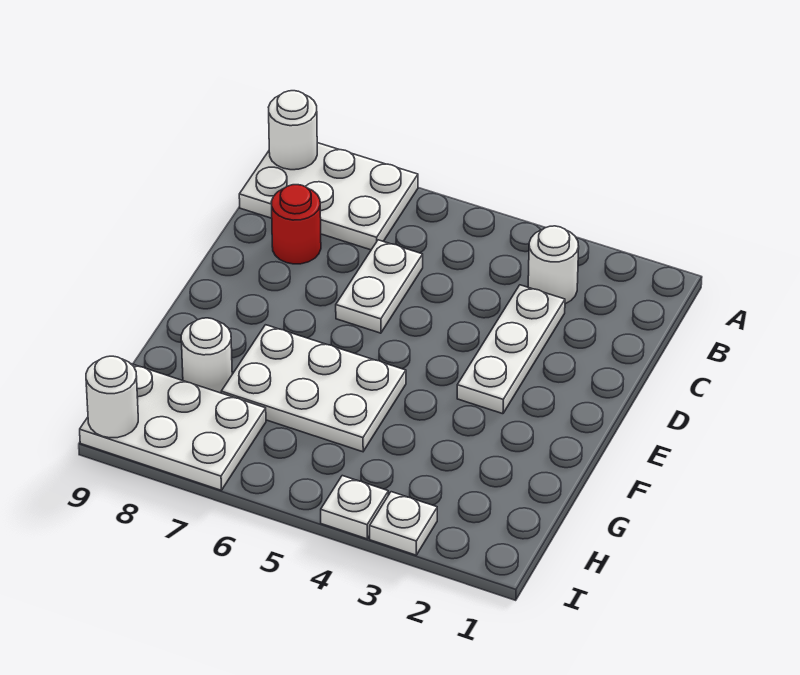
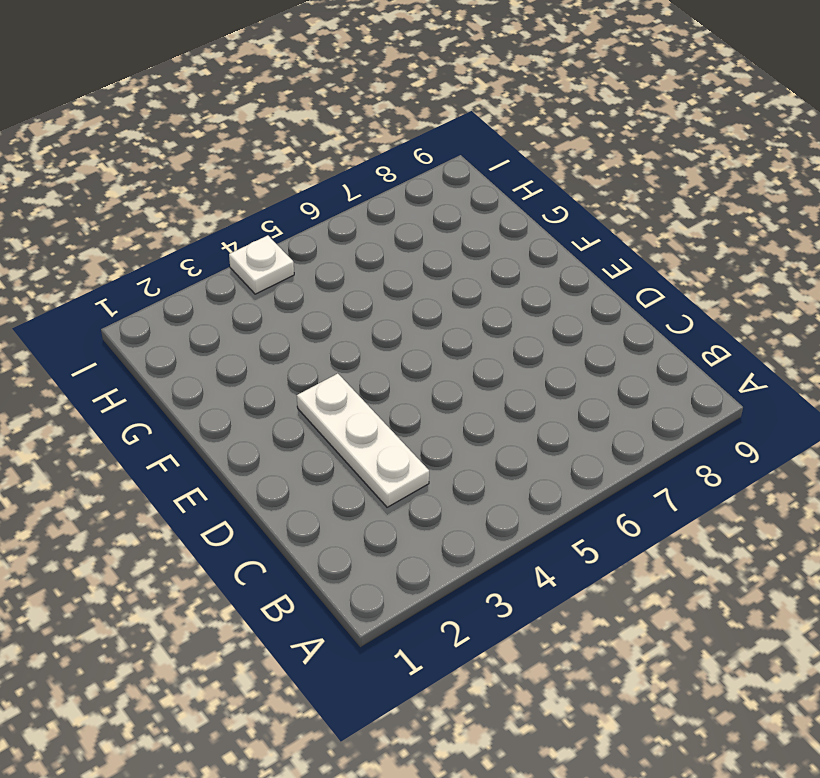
none -> white plate A7:B9 level 1
none -> white round brick B3 level 1
none -> white plate C6:D6 level 1

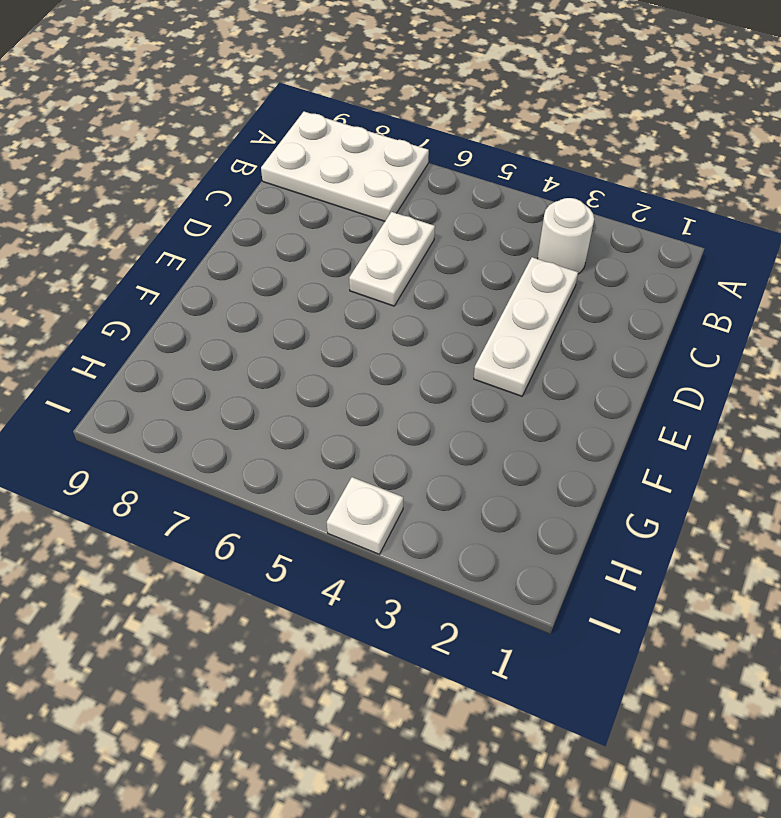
none -> red round brick C8 level 1
none -> white plate F5:G7 level 1
none -> white round brick G8 level 1

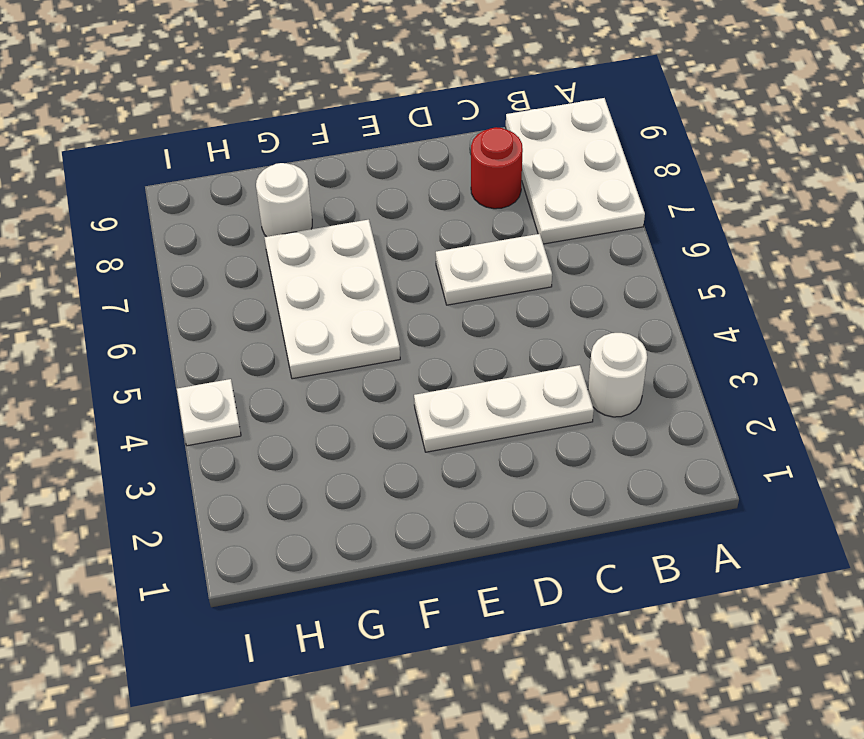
none -> white plate H7:I9 level 1
none -> white plate I3 level 1
none -> white round brick A9 level 2

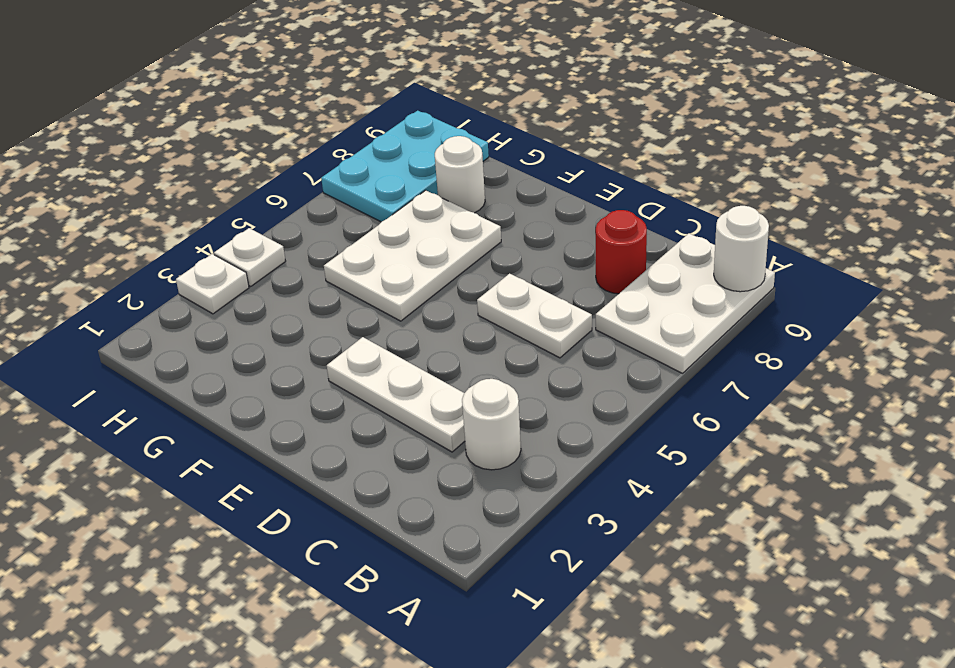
cyan plate H7:I9 level 1 -> white plate H7:I9 level 1
none -> white round brick I9 level 2

